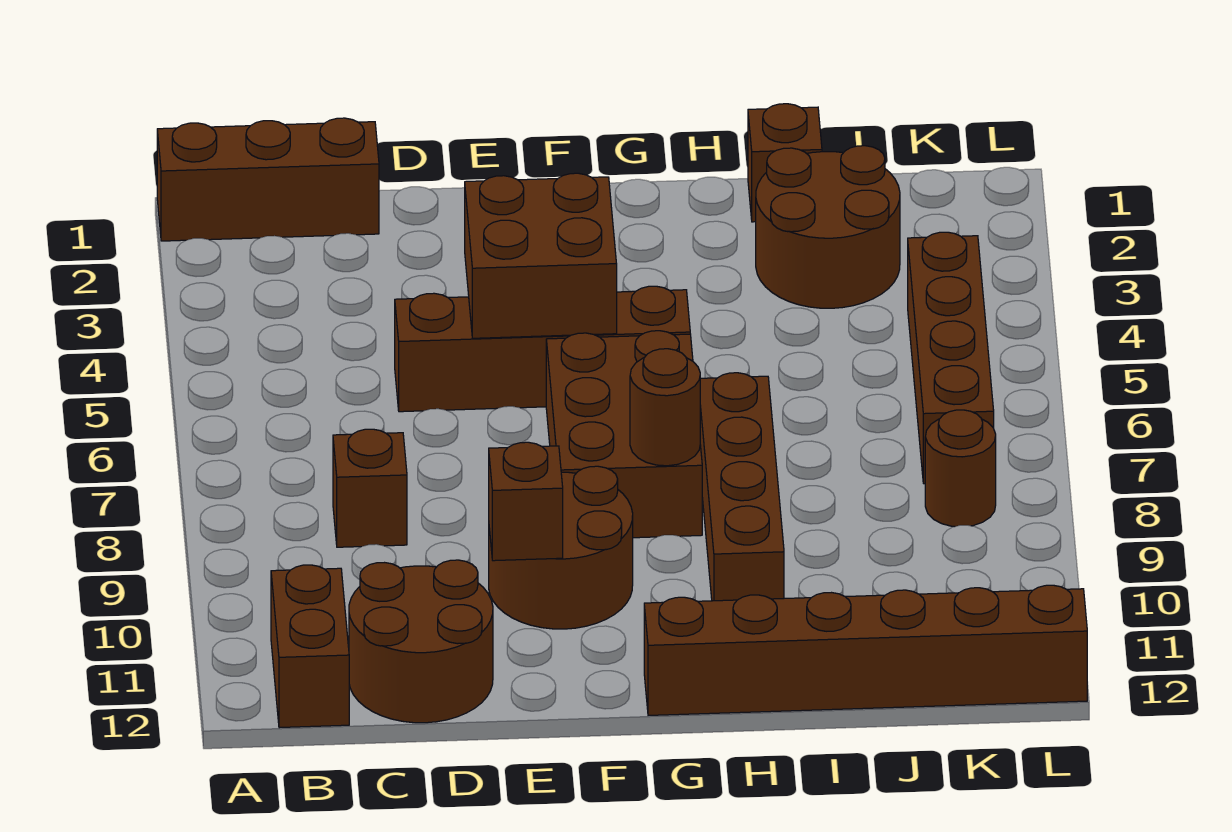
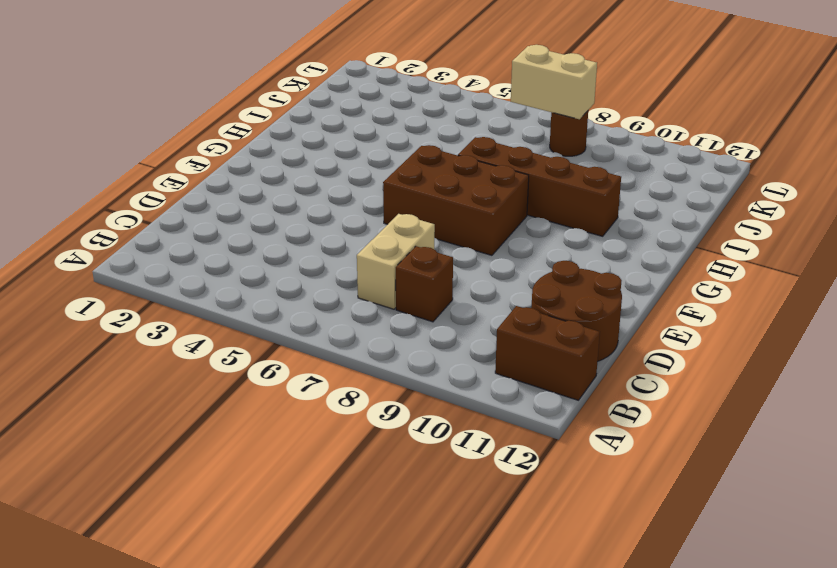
tan brick C7:D7 level 1 -> none
tan brick K7:K8 level 2 -> none
none -> brown brick A1:C1 level 1
none -> brown brick D5:G5 level 1
none -> brown round brick E9:F10 level 1

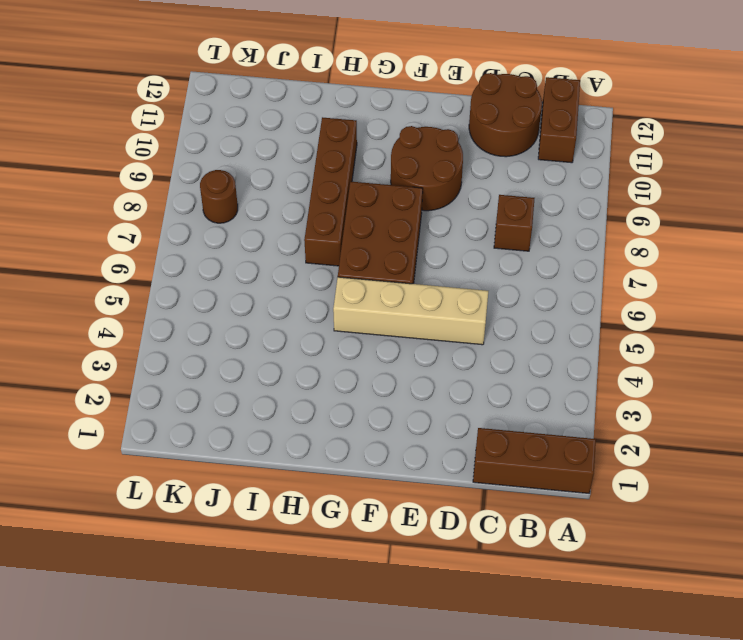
tan brick D5:G5 level 1 -> brown brick D5:G5 level 1
none -> brown brick G12:L12 level 1
none -> brown brick I1 level 1
none -> brown round brick I2:J3 level 1

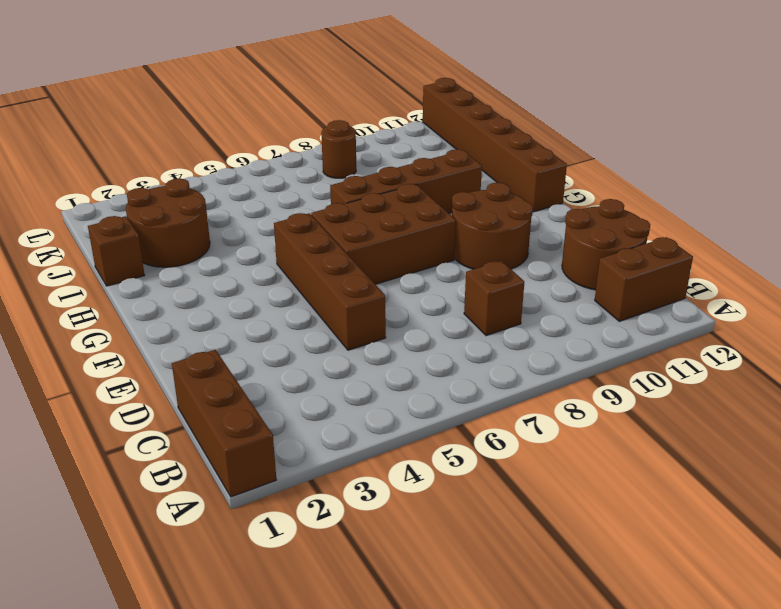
none -> brown brick K4:K7 level 1
none -> brown brick E4:F5 level 2
none -> brown brick E10 level 2

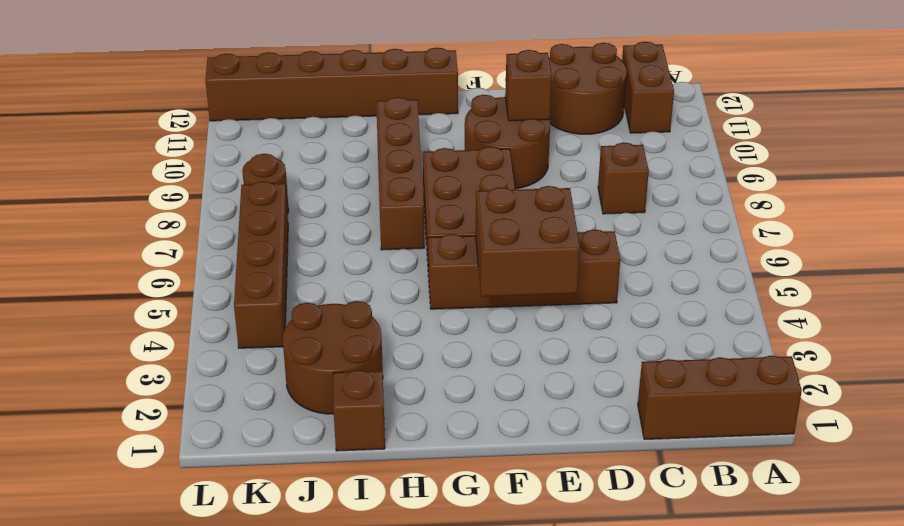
none -> brown round brick G8 level 2

